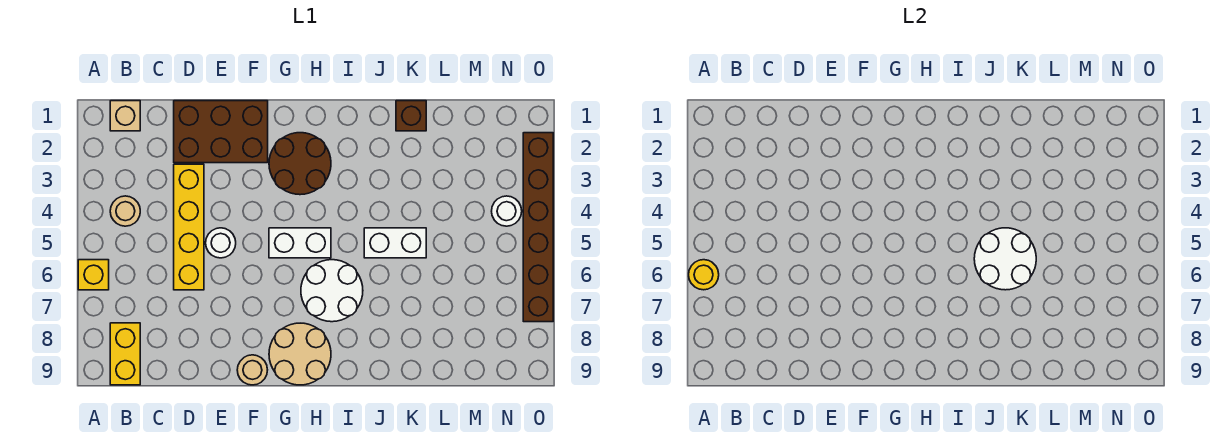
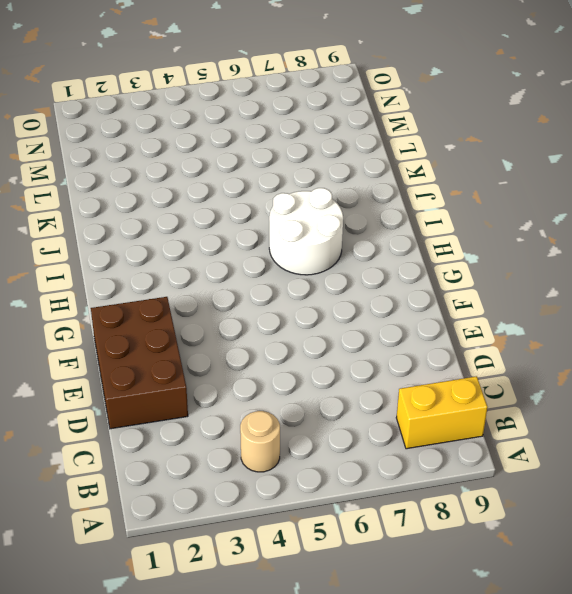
none -> yellow brick A6 level 1
none -> tan brick B1 level 1
none -> yellow brick D3:D6 level 1

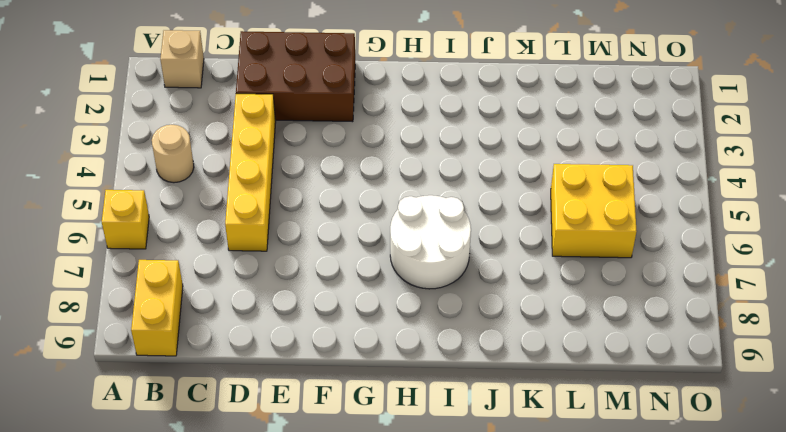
yellow brick L5:M6 level 1 -> none
none -> white round brick E5 level 1
none -> tan round brick F9 level 1
none -> brown round brick G2:H3 level 1

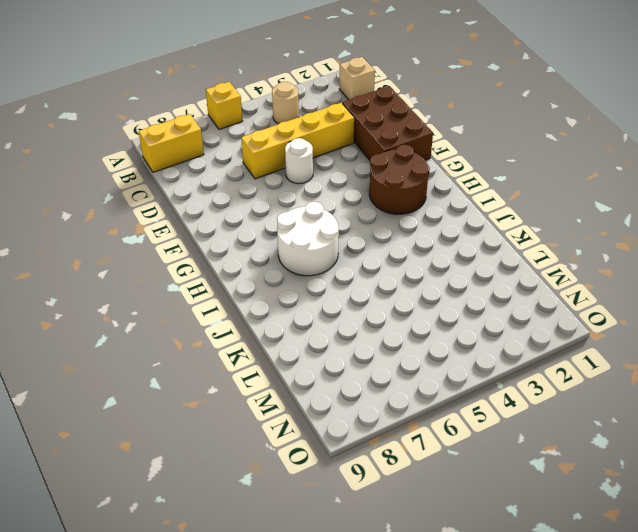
none -> tan round brick F9 level 1
none -> white brick G5:H5 level 1
none -> tan round brick G8:H9 level 1

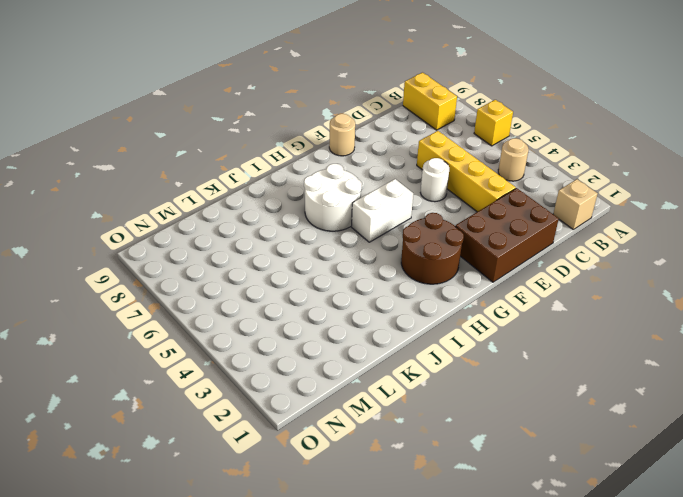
none -> tan round brick G8:H9 level 1
none -> white brick J5:K5 level 1
none -> brown brick K1 level 1

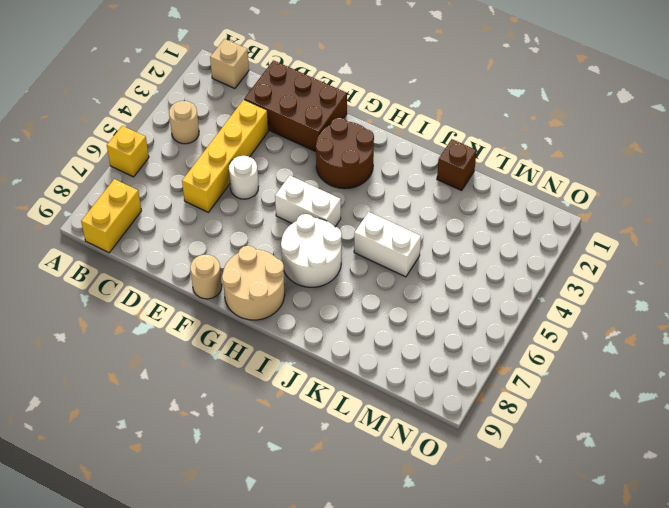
none -> white round brick N4 level 1
none -> brown brick O2:O7 level 1
none -> yellow round brick A6 level 2

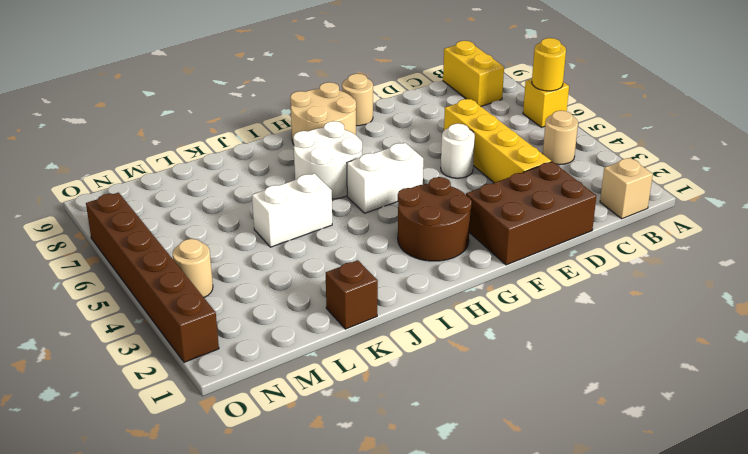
tan round brick N4 level 1 -> white round brick N4 level 1
none -> white round brick J5:K6 level 2

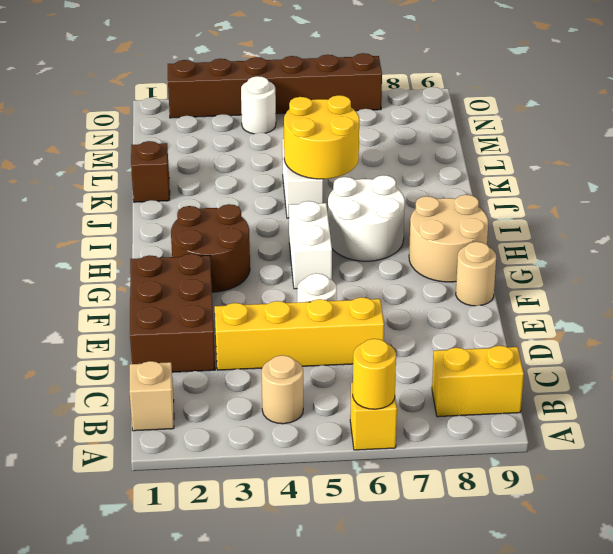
yellow round brick J5:K6 level 2 -> white round brick J5:K6 level 2

